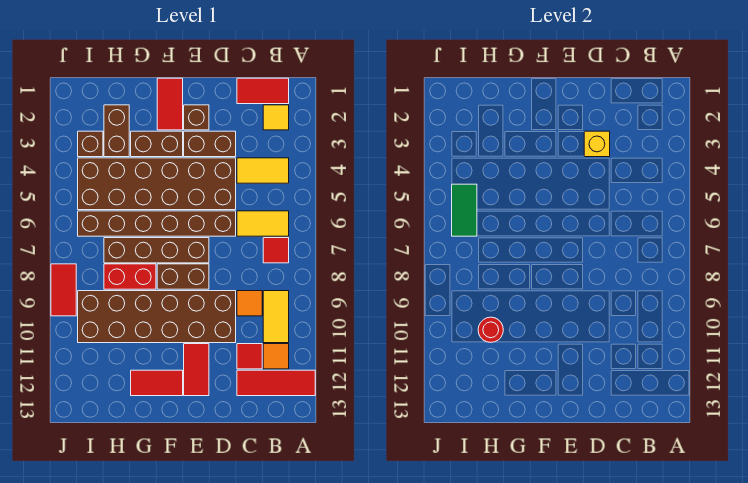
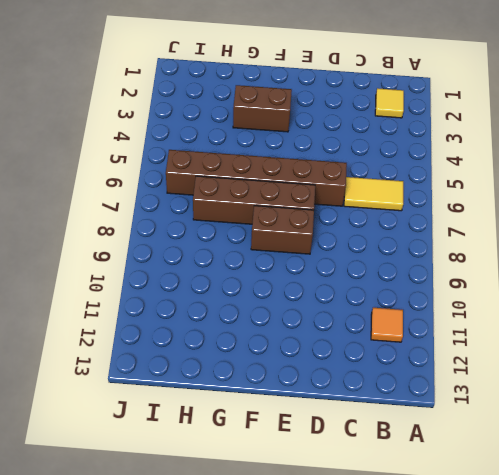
none -> red tile A12:C12 level 1
none -> red tile B1:C1 level 1
none -> yellow tile B4:C4 level 1

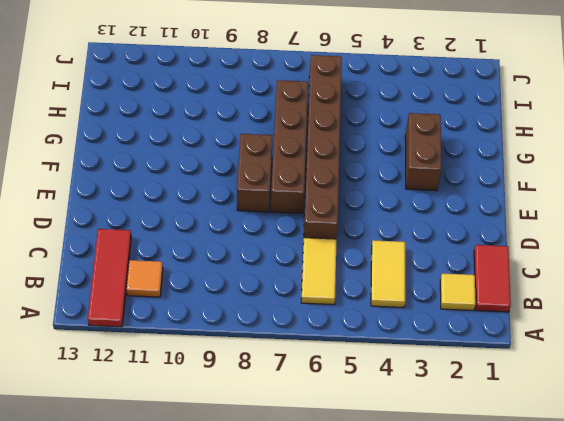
none -> red tile B7 level 1
none -> yellow tile B9:B10 level 1
none -> orange tile C9 level 1

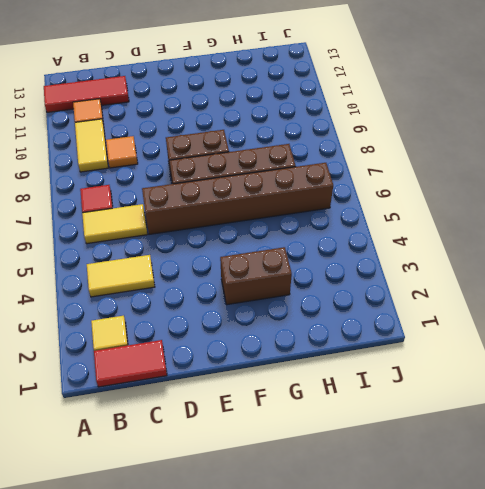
none -> red tile C11 level 1
none -> brown brick D3:E3 level 1
none -> brown brick D4:I5 level 1

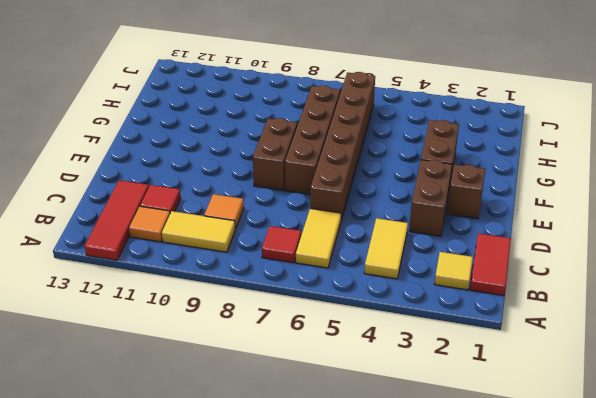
none -> brown brick D4:I5 level 1
none -> brown brick D9:I10 level 1
none -> red tile E11:E12 level 1

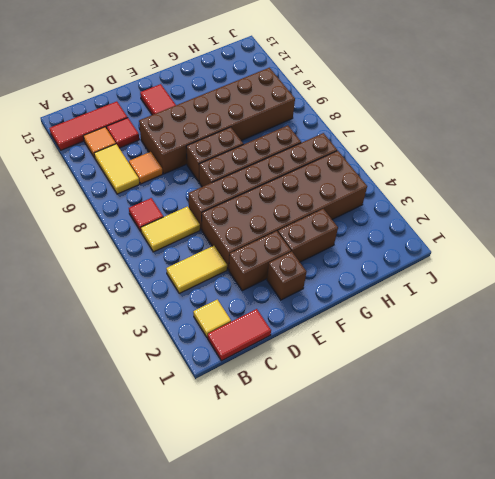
none -> red tile F1:F2 level 1
none -> red tile F12:G12 level 1
none -> red brick G8:H8 level 1

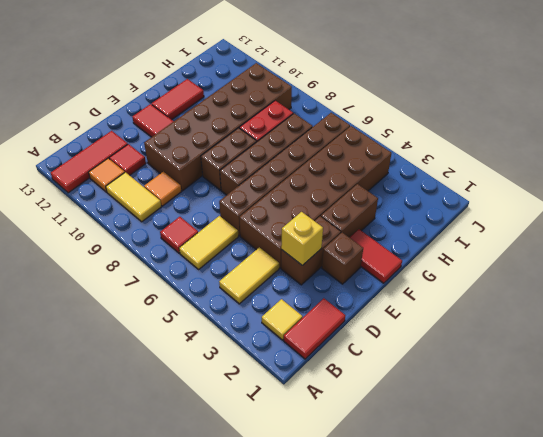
none -> brown brick H2:H3 level 1
none -> brown brick I3 level 1
none -> red tile J8:J9 level 1

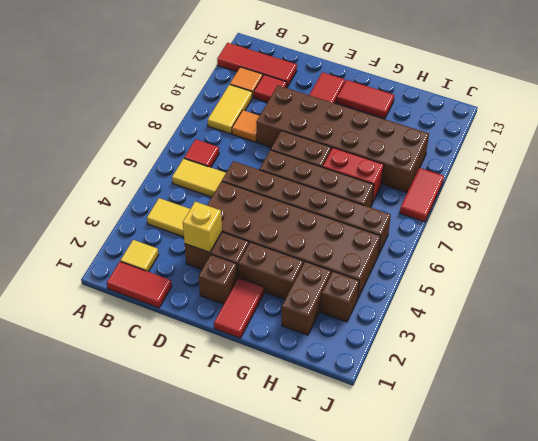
none -> red round brick H10 level 2
none -> green tile I5:I6 level 2

